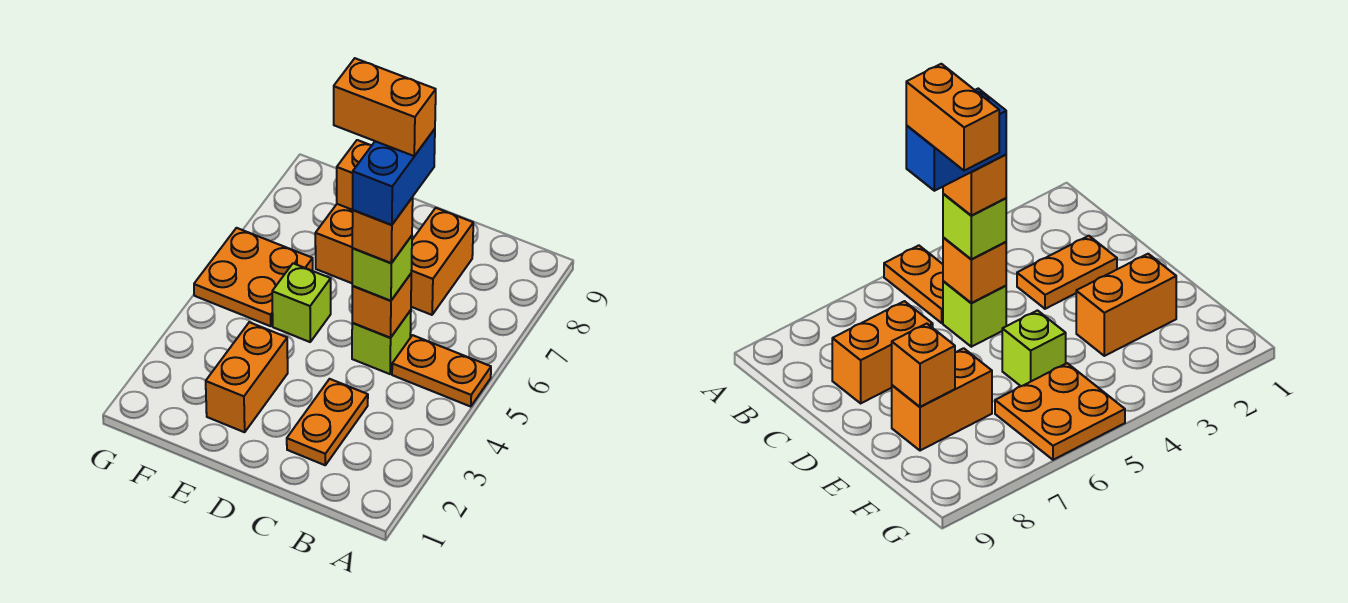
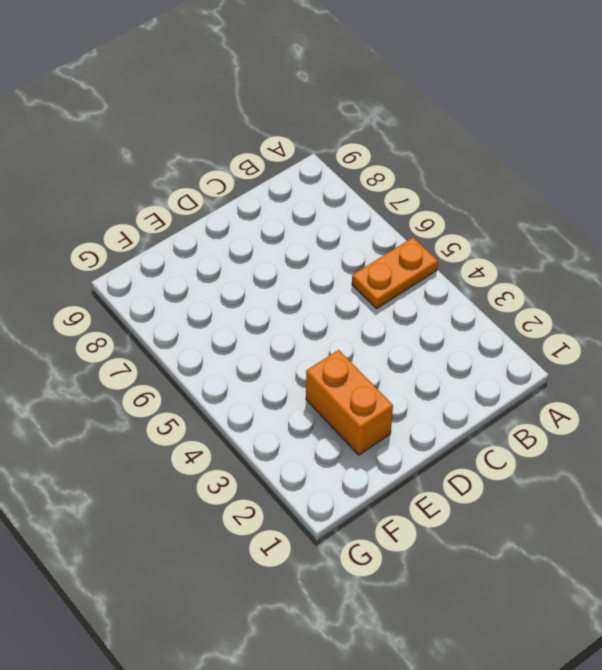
none -> orange plate C2:C3 level 1
none -> lime brick C5 level 1
none -> orange brick C7:C8 level 1

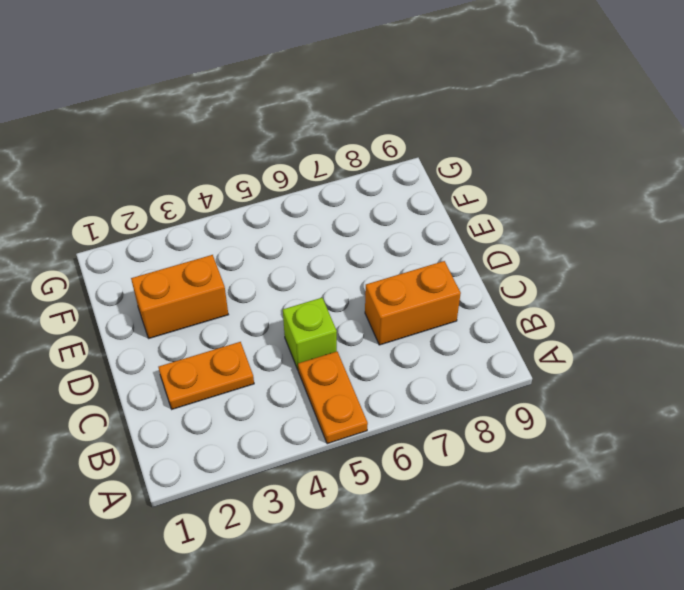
none -> lime brick E5 level 1
none -> orange brick E7:E8 level 1
none -> orange plate F5:G6 level 1

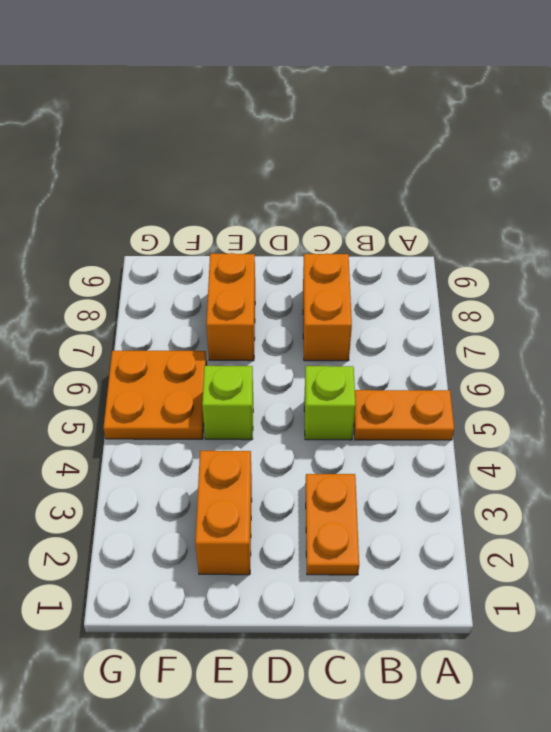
none -> orange brick C5 level 2
none -> orange brick E8 level 2
none -> lime brick C5 level 3

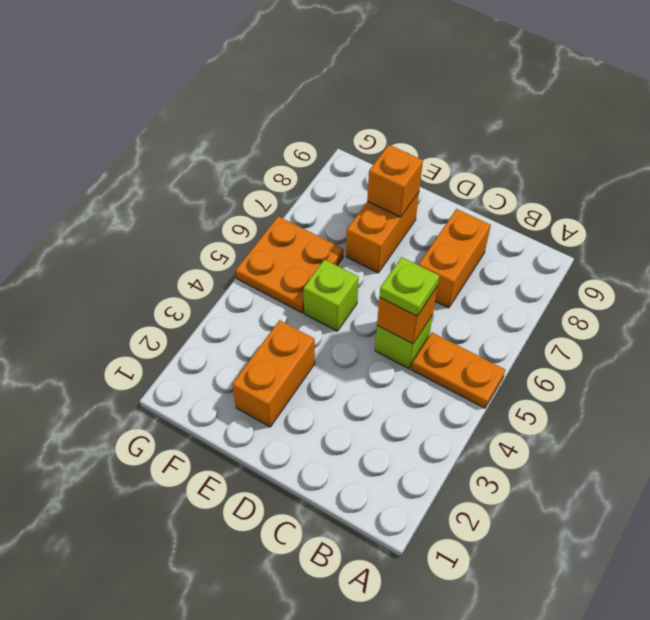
lime plate C5 level 3 -> lime brick C5 level 3
none -> orange plate C2:C3 level 1
none -> orange brick C5 level 4
none -> blue brick C5:C6 level 5

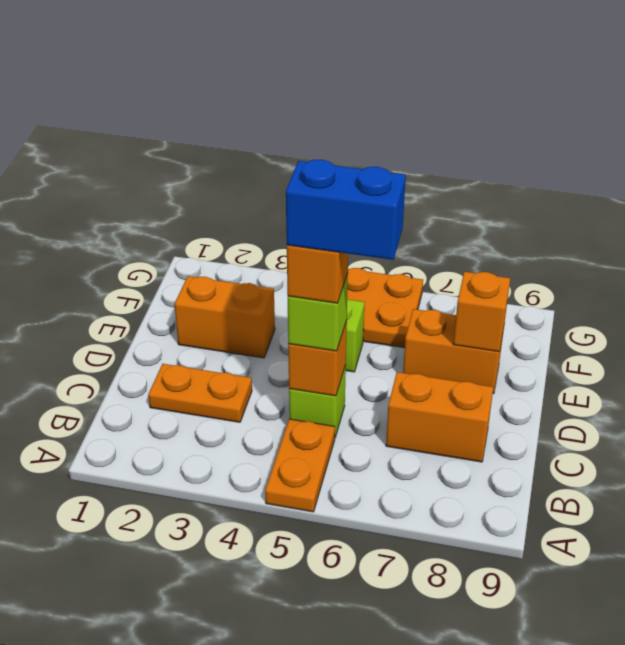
none -> orange brick C6:D6 level 6

